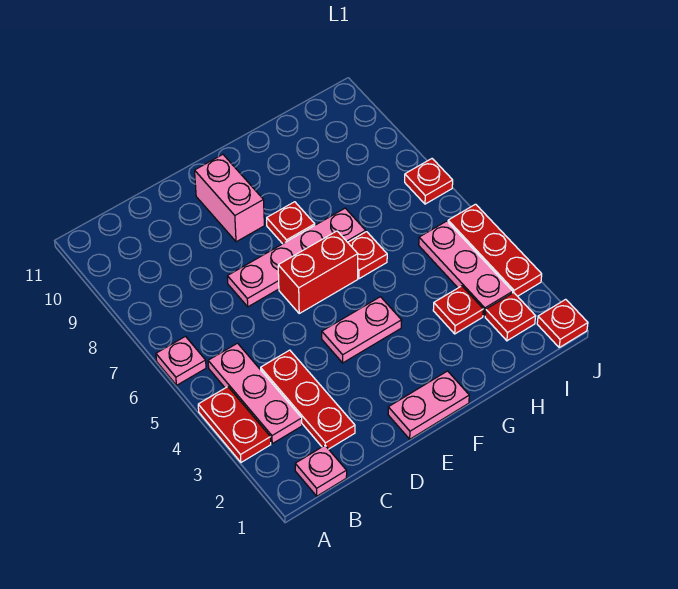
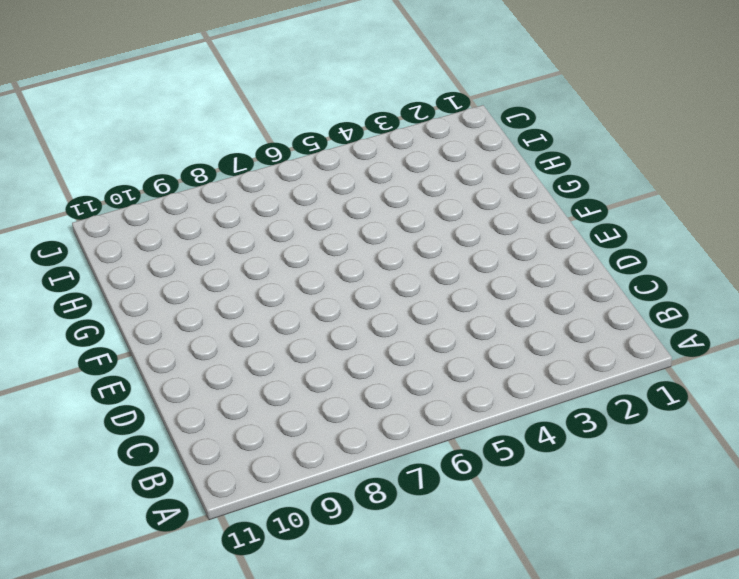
none -> red plate A3:A4 level 1
none -> pink plate A6 level 1
none -> pink plate B1 level 1

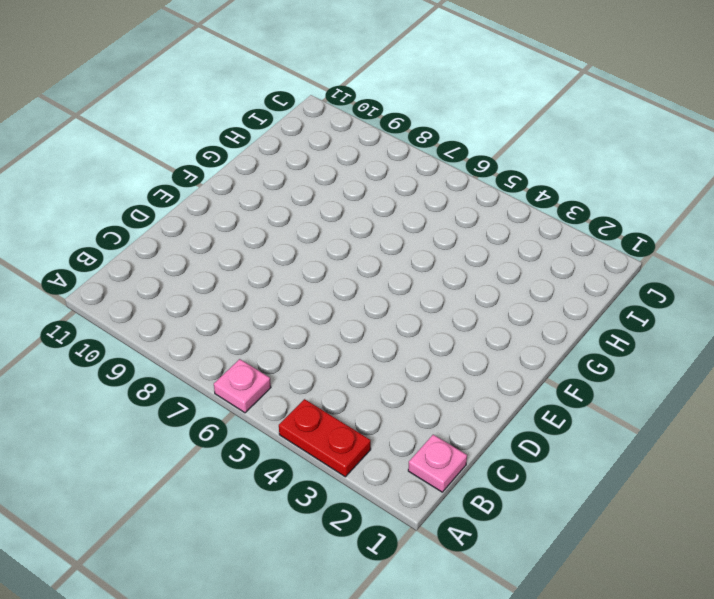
none -> pink plate B3:B5 level 1
none -> red plate C2:C4 level 1
none -> pink plate D7:G7 level 1

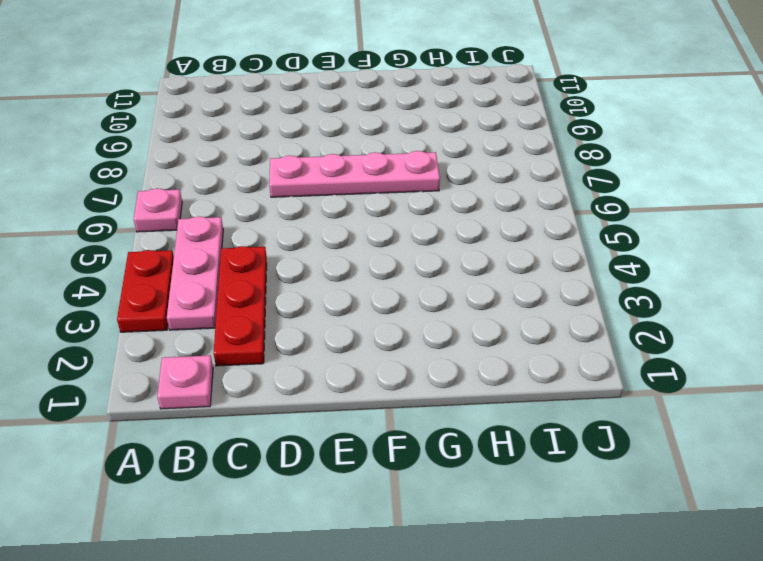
none -> pink plate E1:F1 level 1
none -> pink plate E4:F4 level 1
none -> red brick E6:F6 level 1

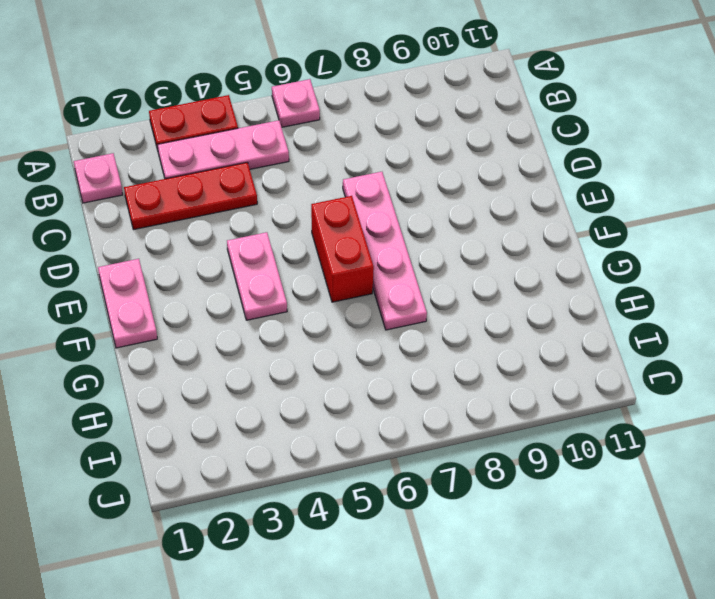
none -> pink brick E9:E10 level 1
none -> red plate F8 level 1
none -> red plate G6 level 1

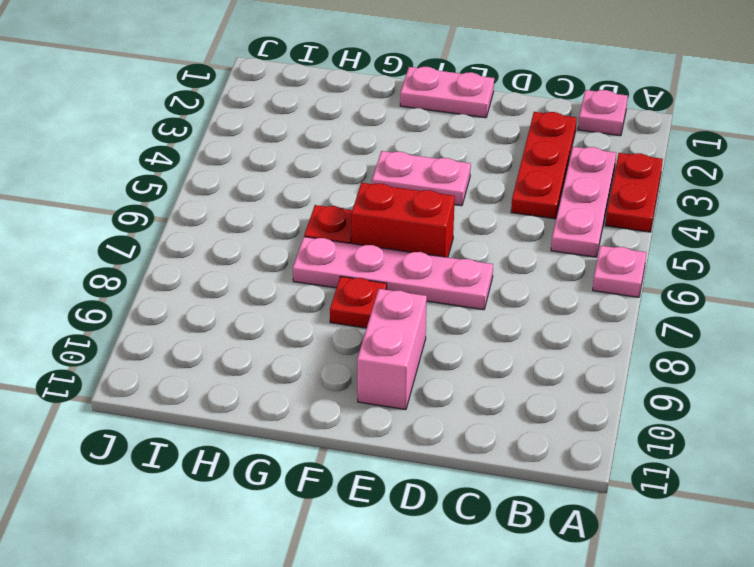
none -> red plate H3 level 1
none -> red plate I2 level 1
none -> pink plate I3:I5 level 1

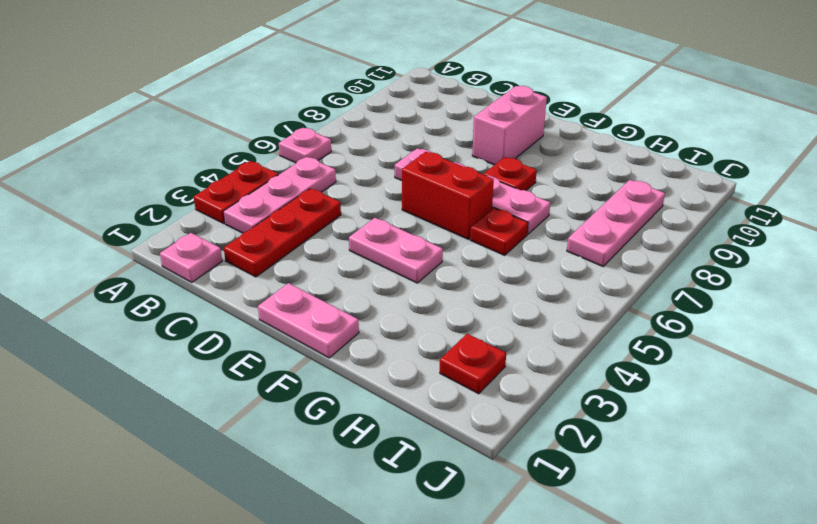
pink plate I7:I9 level 1 -> pink plate I3:I5 level 1
none -> red plate H3 level 1
none -> red plate J1 level 1
none -> red plate J3:J5 level 1

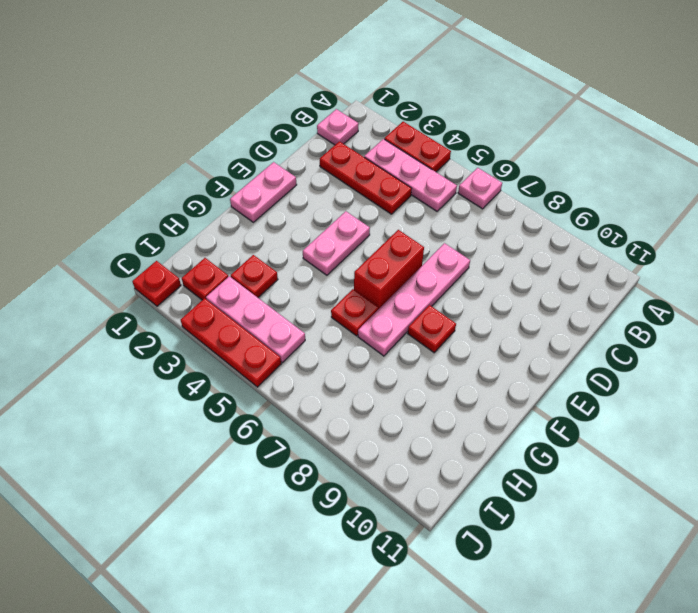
none -> pink brick E9:E10 level 1
none -> red plate J7 level 1

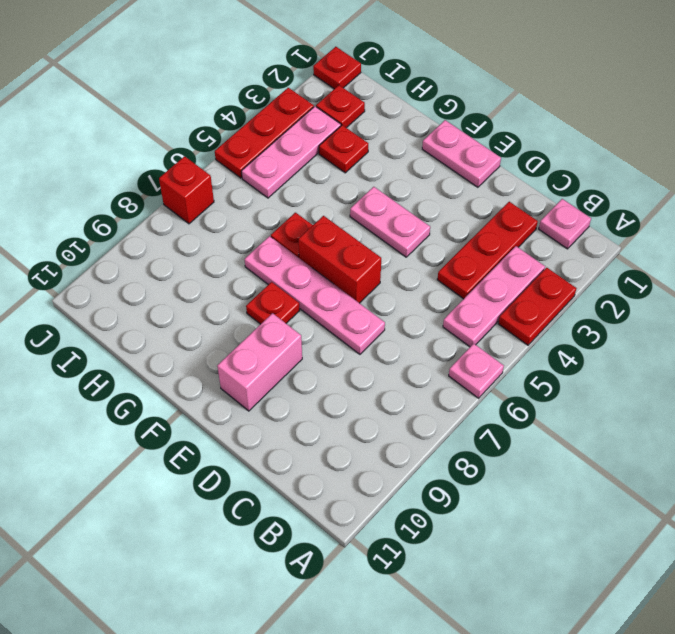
red brick J7 level 1 -> red plate J7 level 1

